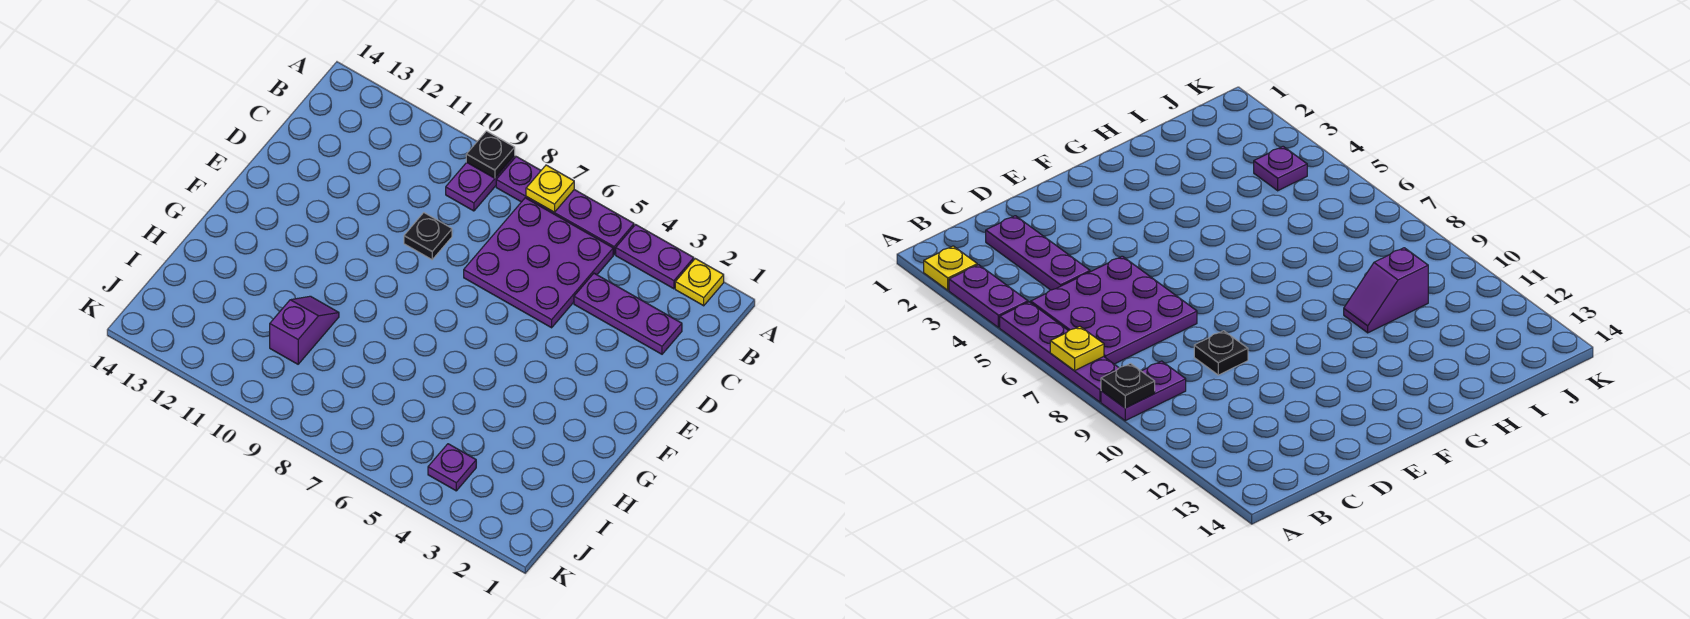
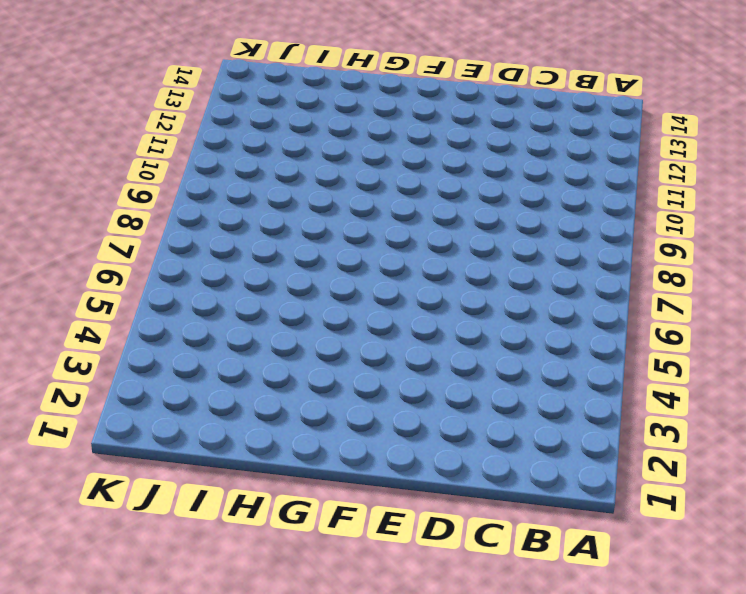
none -> yellow plate A2 level 1
none -> purple plate A3:A4 level 1

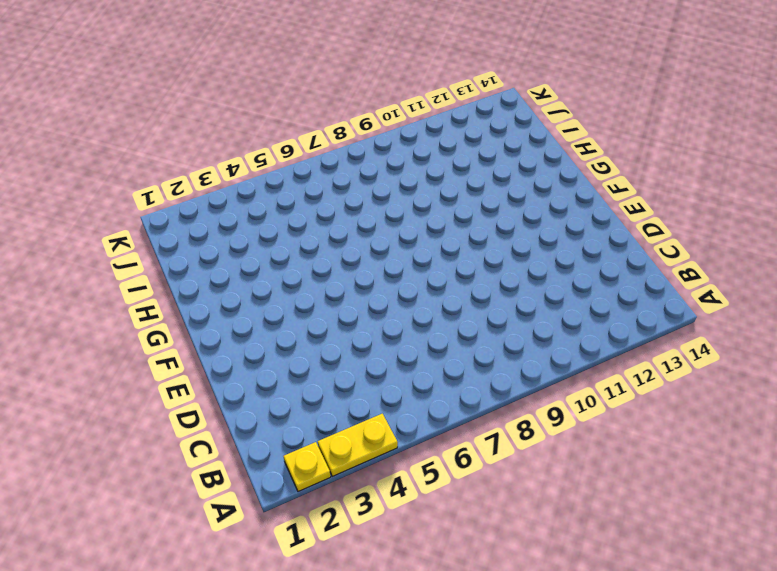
yellow plate A3:A4 level 1 -> purple plate A3:A4 level 1
none -> purple plate A5:A8 level 1
none -> purple plate A9:B9 level 1

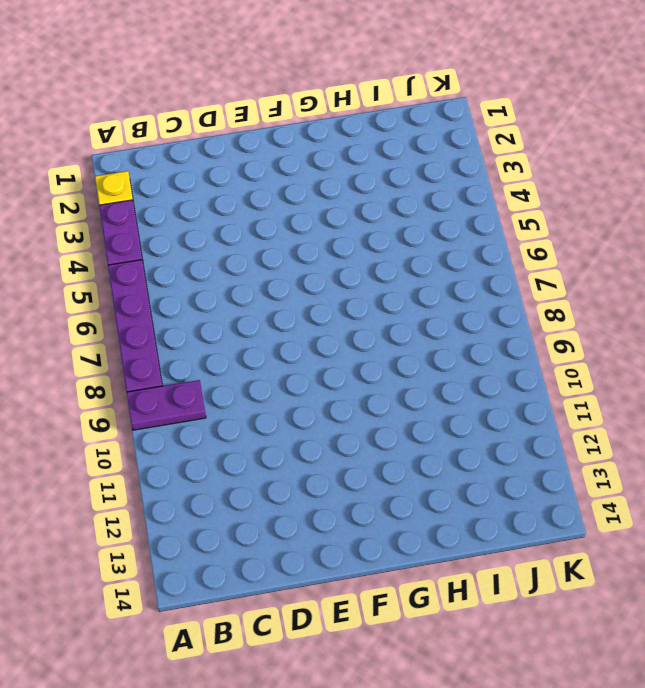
none -> purple plate B5:D7 level 1
none -> purple plate C2:C4 level 1

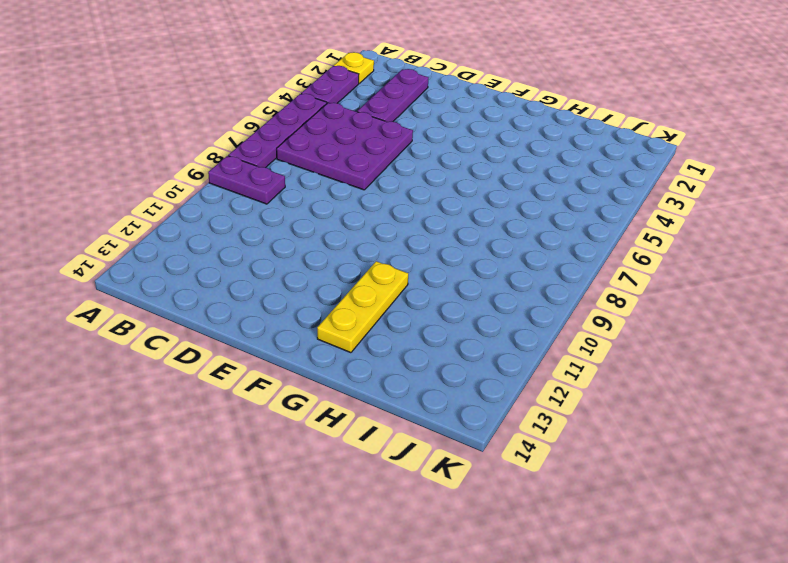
yellow plate G11:G13 level 1 -> none
none -> black plate D9 level 1
none -> purple slope H10:I10 level 1 top I

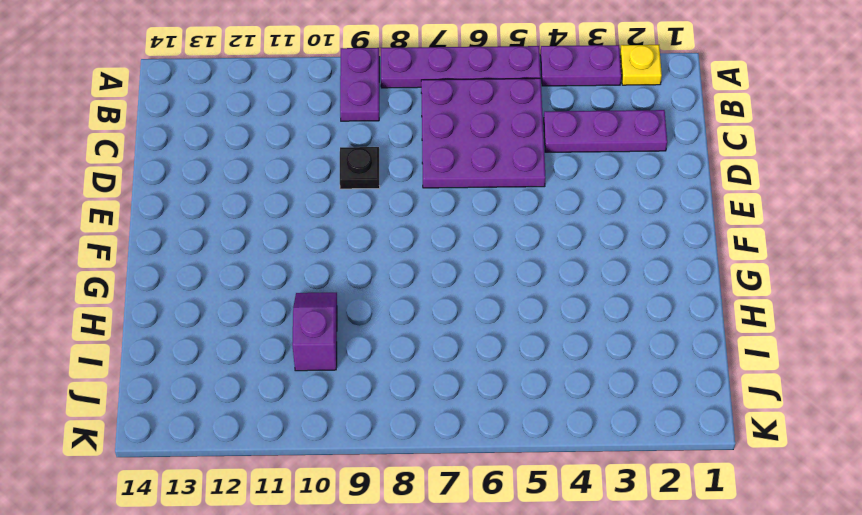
none -> purple plate J4 level 1
none -> yellow plate A7 level 2

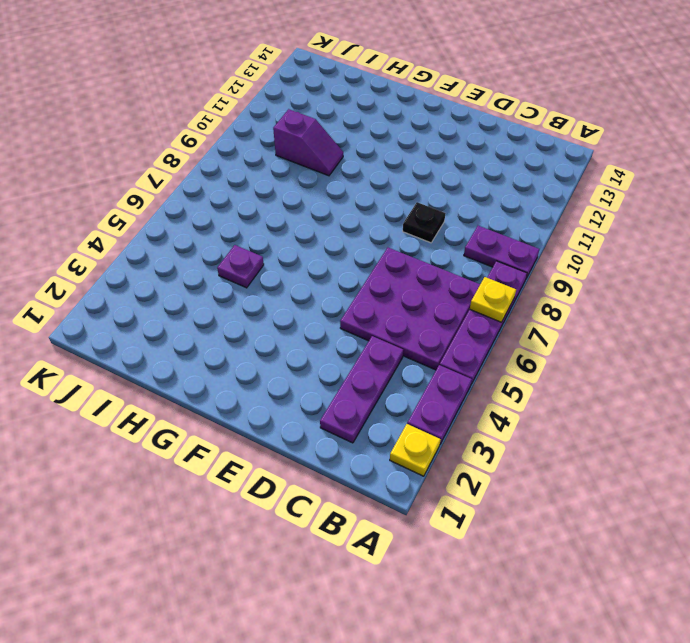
purple plate H5 level 1 -> purple plate J4 level 1
none -> black plate A9 level 2

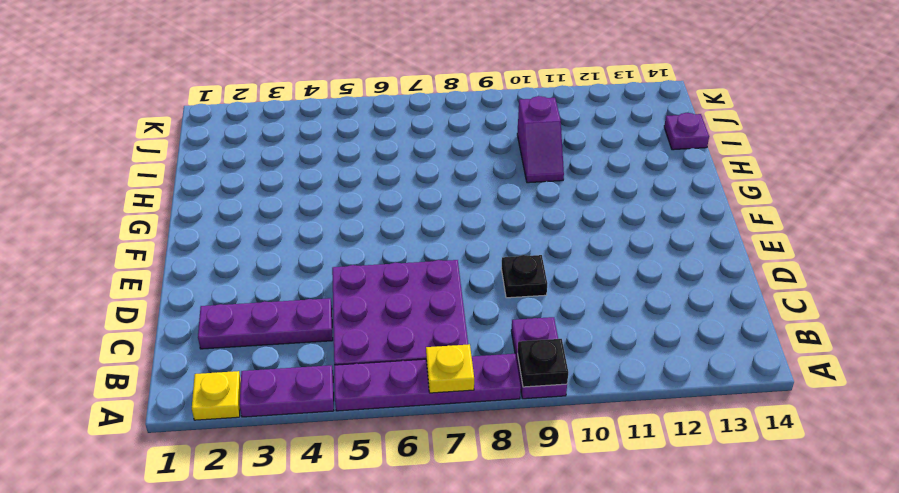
purple plate I14 level 1 -> purple plate J4 level 1

